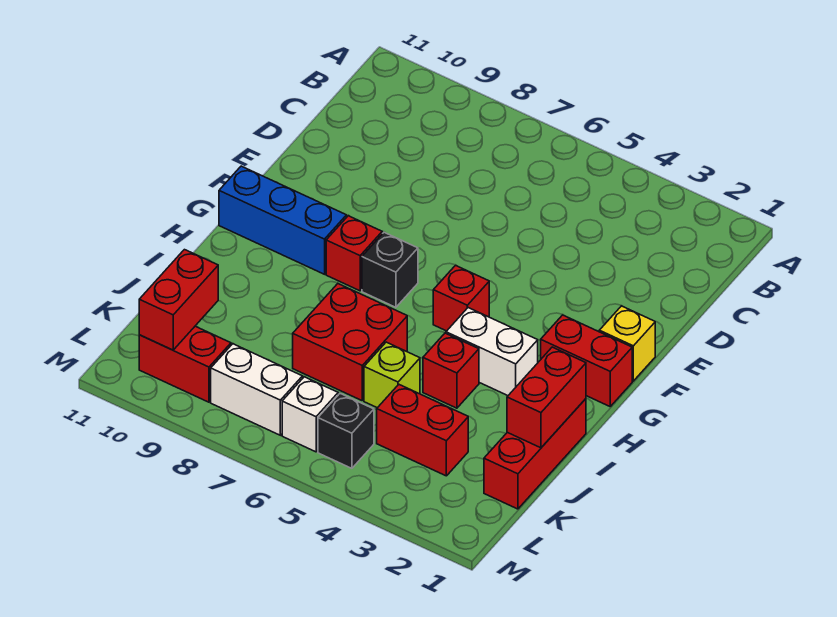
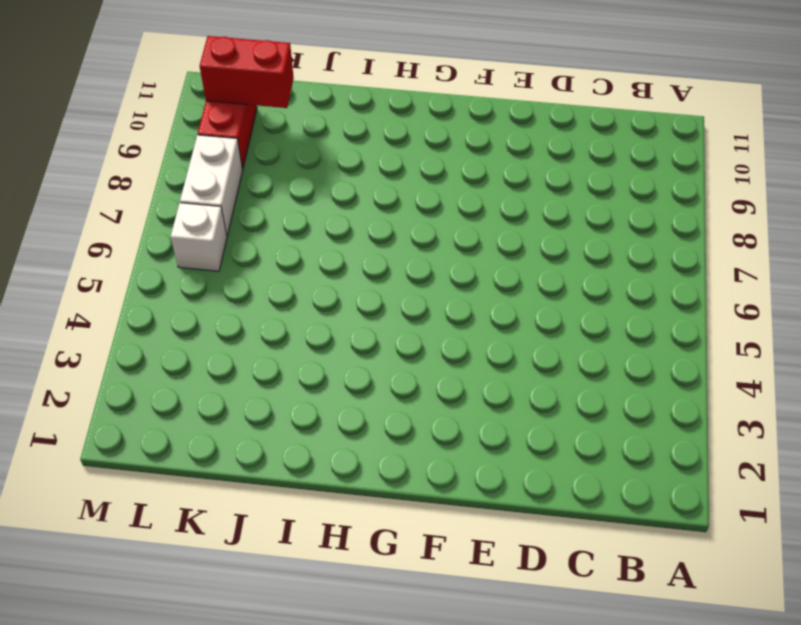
none -> yellow brick F1 level 1
none -> red brick G1:G2 level 1
none -> red brick G5 level 1

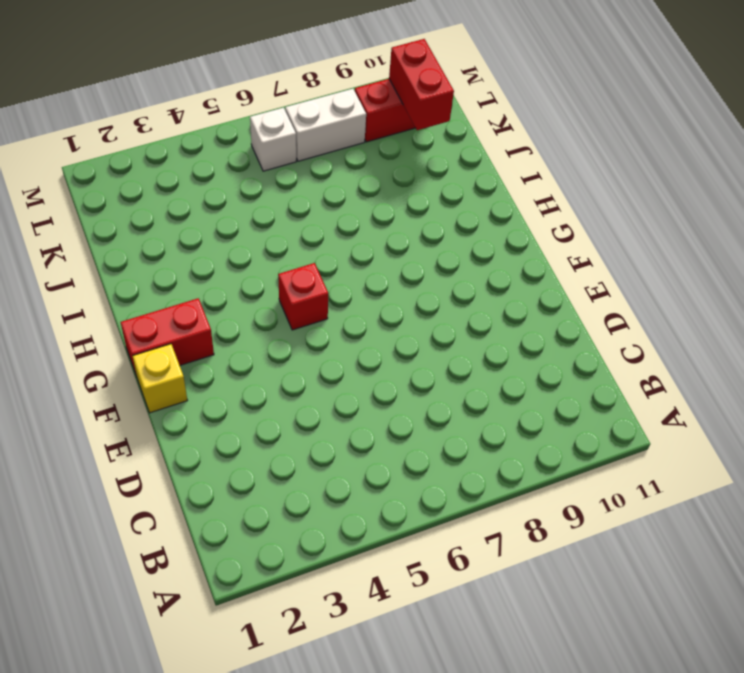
none -> black brick G7 level 1
none -> red brick G8 level 1
none -> blue brick G9:G11 level 1

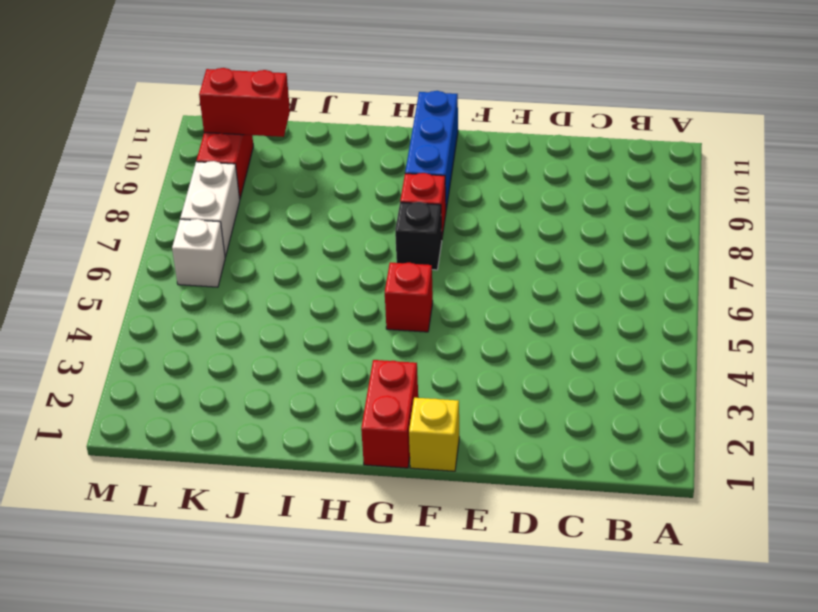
none -> white brick H3:H4 level 1
none -> red brick I1:K1 level 1
none -> red brick I4 level 1

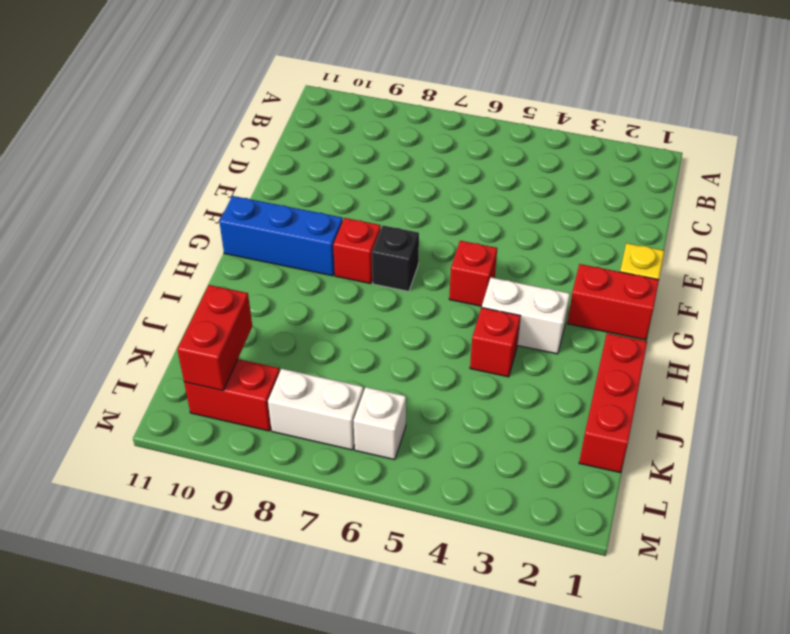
none -> red brick I6:J7 level 1
none -> lime brick J5 level 1
none -> red brick K3:K4 level 1

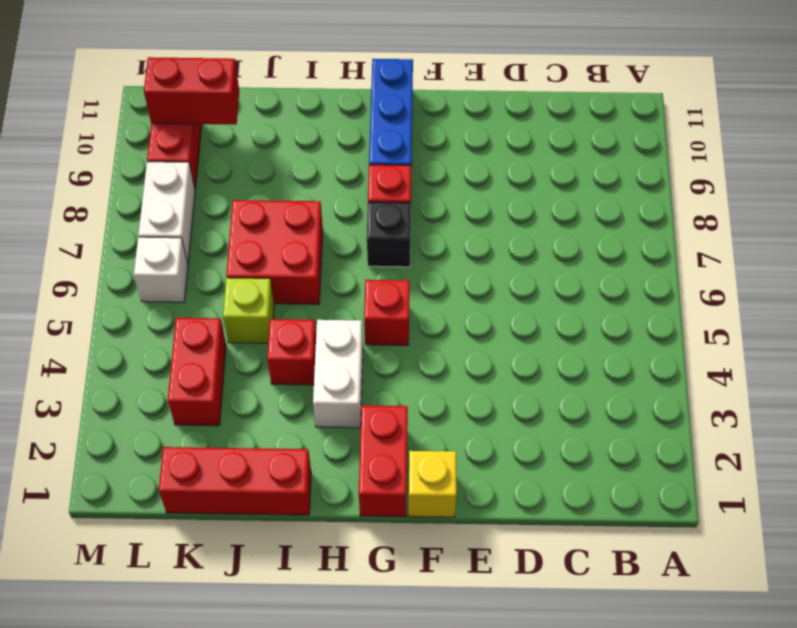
none -> black brick L5 level 1
none -> red brick I1:J1 level 2

